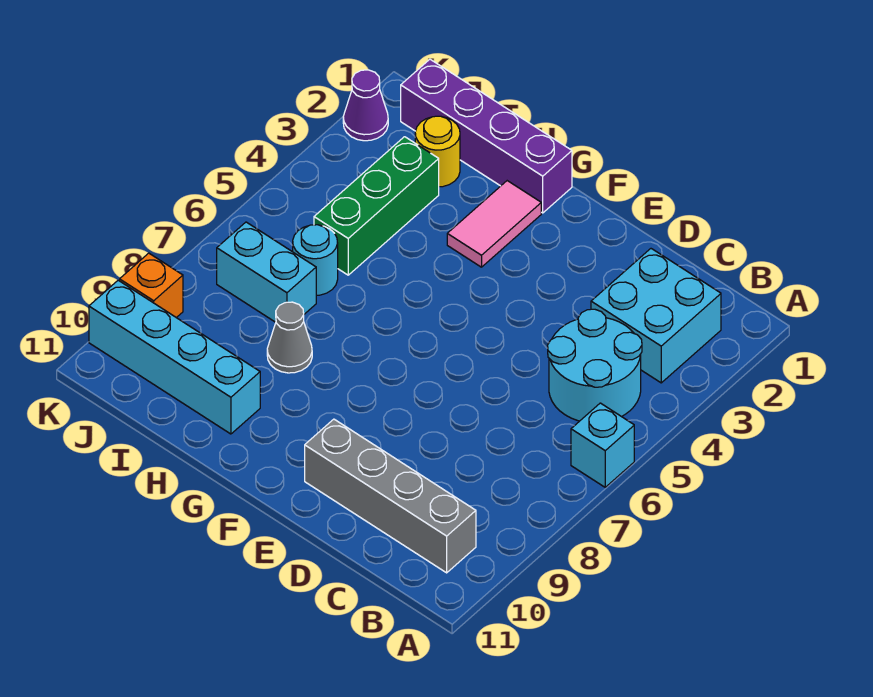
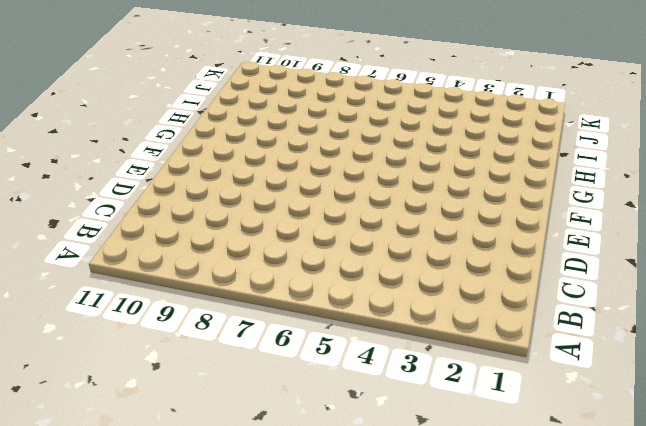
none -> cyan brick A6 level 1
none -> cyan brick B2:C3 level 1
none -> cyan round brick B4:C5 level 1

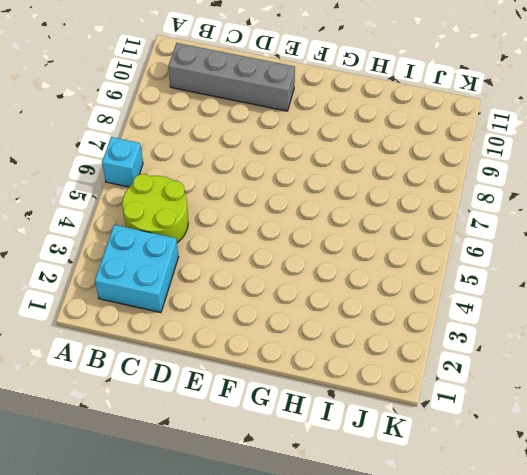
lime round brick B4:C5 level 1 -> cyan round brick B4:C5 level 1
none -> purple brick G1:J1 level 1
none -> pink tile G2:G3 level 1
none -> grey cone H8 level 1

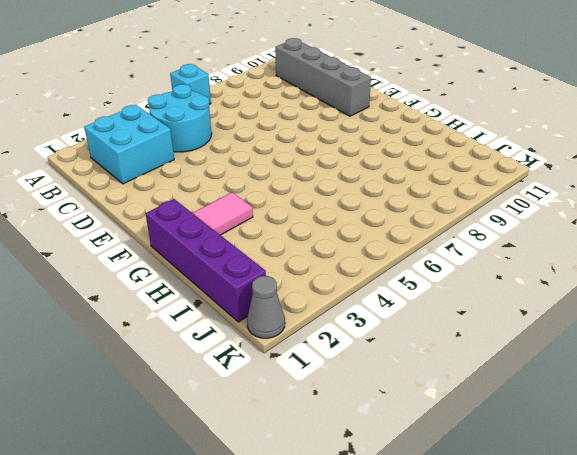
grey cone K1 level 1 -> grey cone H8 level 1
none -> cyan brick H10:K10 level 1
none -> yellow round brick I2 level 1
none -> green brick I3:I5 level 1

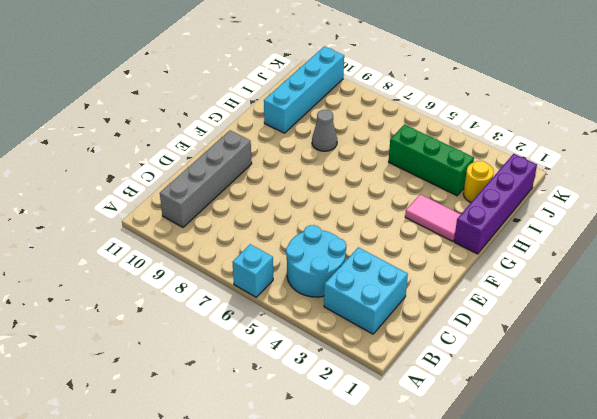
none -> cyan round brick I6 level 1
none -> cyan brick I7:J7 level 1
none -> purple cone K2 level 1

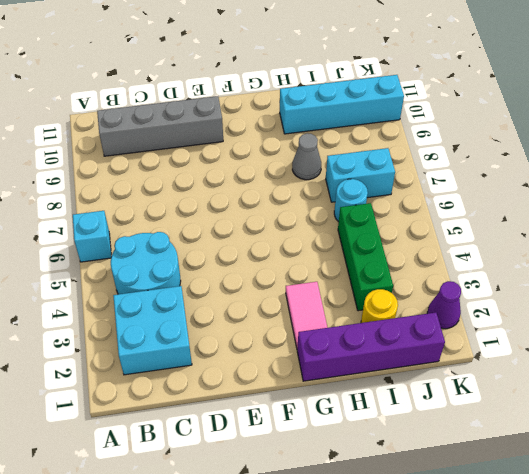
none -> orange brick K9 level 1

